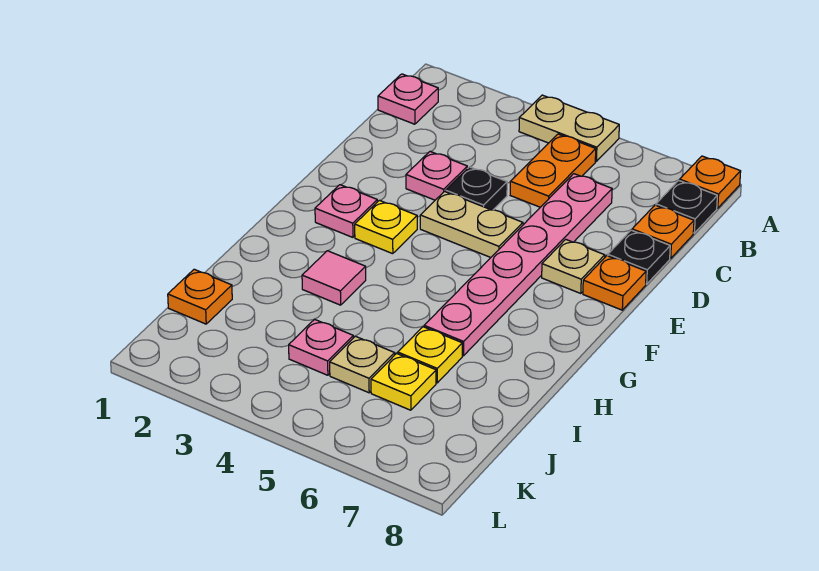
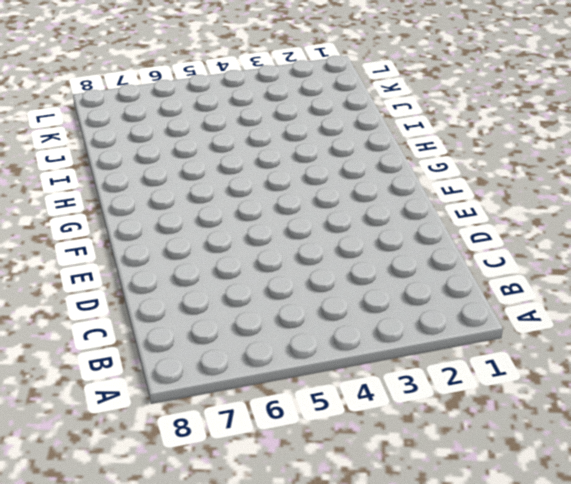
none -> tan plate A4:A5 level 1
none -> orange plate A8 level 1
none -> pink plate B1 level 1

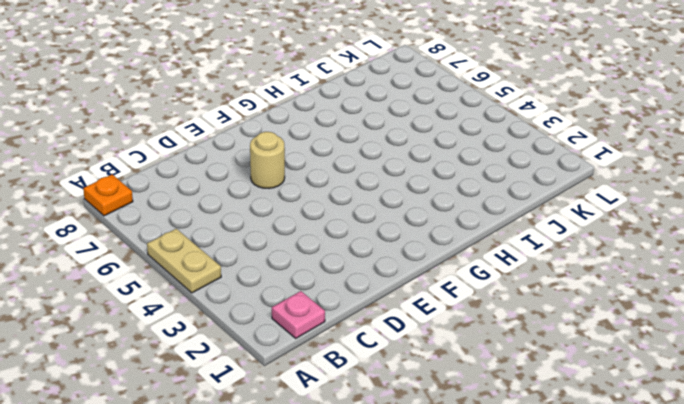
tan round brick E6 level 1 -> pink plate C6:H6 level 1
none -> orange plate B5:C5 level 1
none -> black plate B8 level 1
none -> orange plate C8 level 1

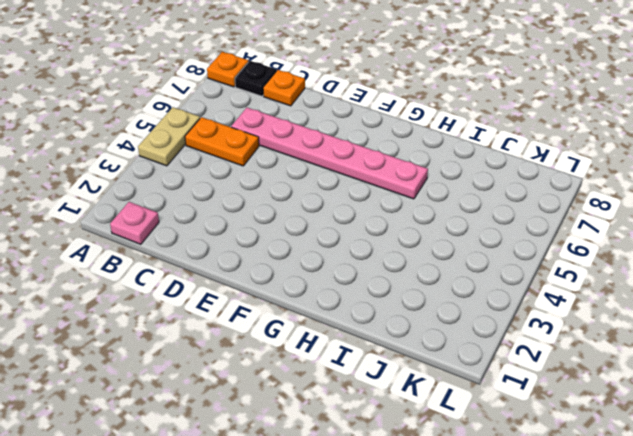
none -> pink plate D3 level 1
none -> black plate D4 level 1
none -> black plate D8 level 1

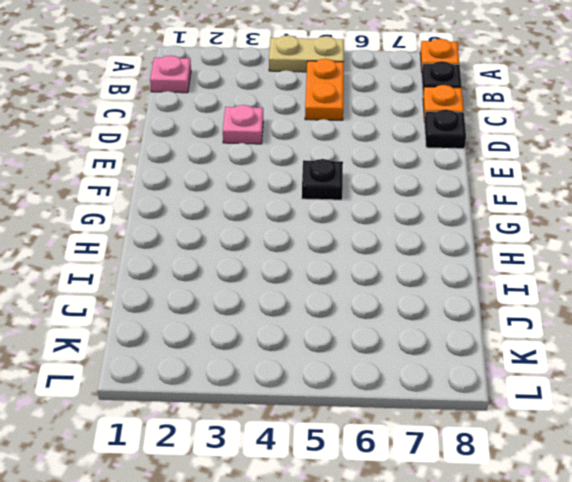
black plate F5 level 1 -> black plate D4 level 1
none -> pink plate C6:H6 level 1
none -> tan plate E4:E5 level 1
none -> tan plate E7 level 1

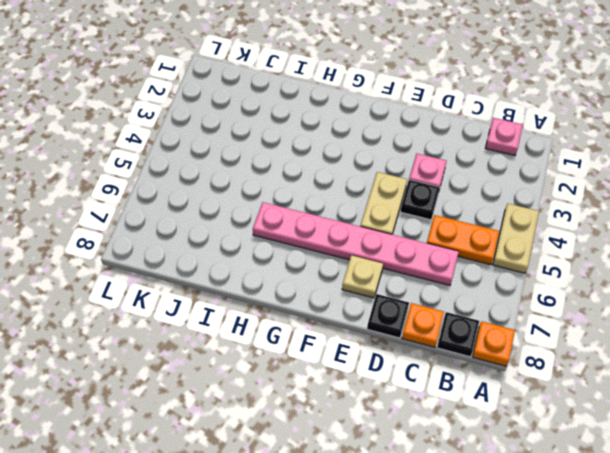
none -> orange plate E8 level 1
none -> pink plate F2 level 1
none -> yellow plate F3 level 1

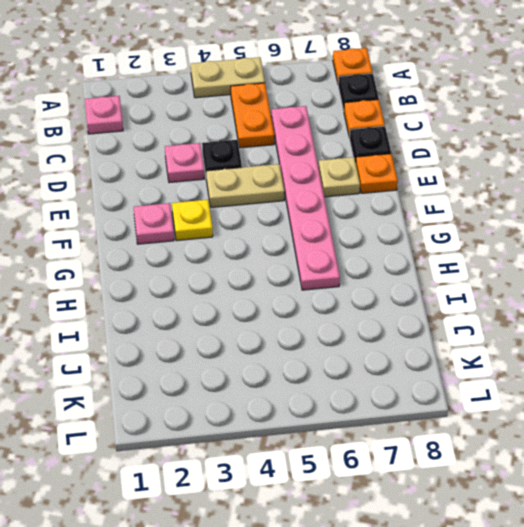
none -> pink tile H3 level 1
none -> yellow plate I6 level 1
none -> orange plate J1 level 1

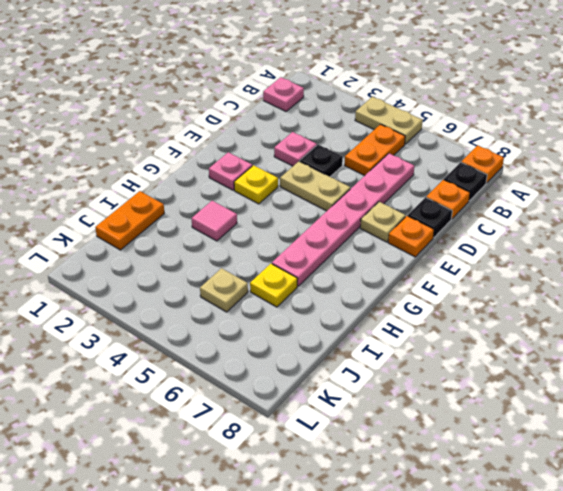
orange plate I1:J1 level 1 -> orange plate J1 level 1
none -> pink plate J4 level 1
none -> yellow plate J6 level 1

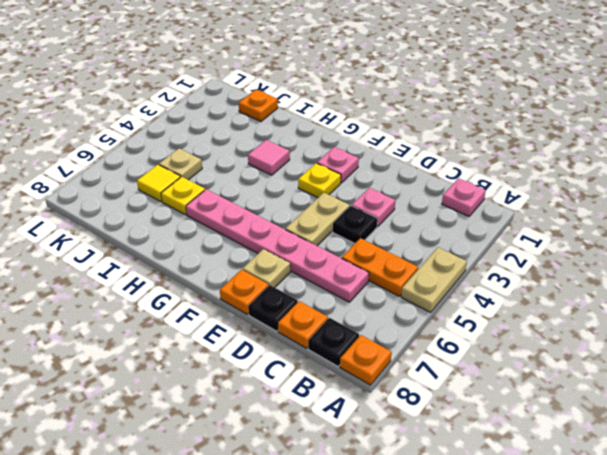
yellow tile J6 level 1 -> yellow plate J6 level 1
none -> pink plate J4 level 1

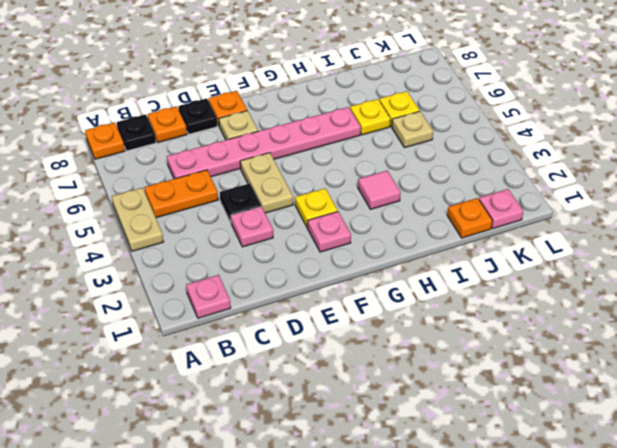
pink plate K1 level 1 -> pink plate J4 level 1

